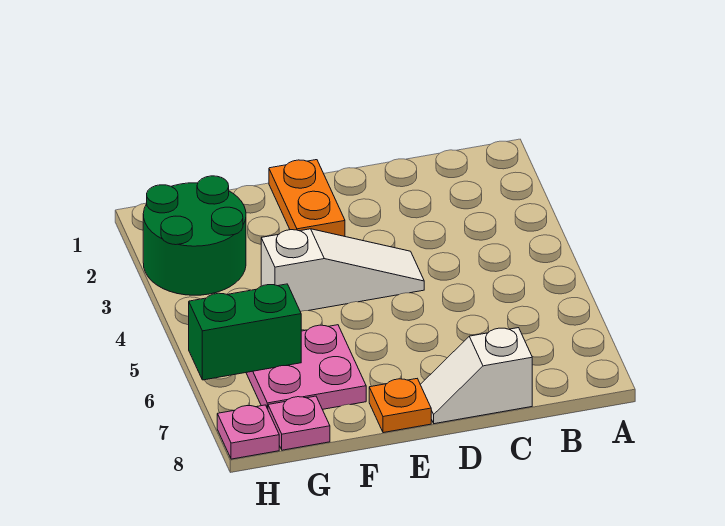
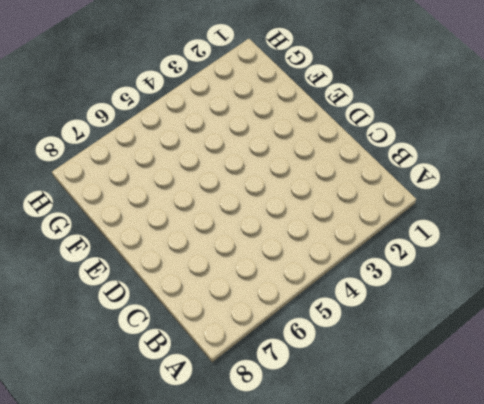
none -> white slope C8:D8 level 1 top C
none -> white slope D4:F4 level 1 top F

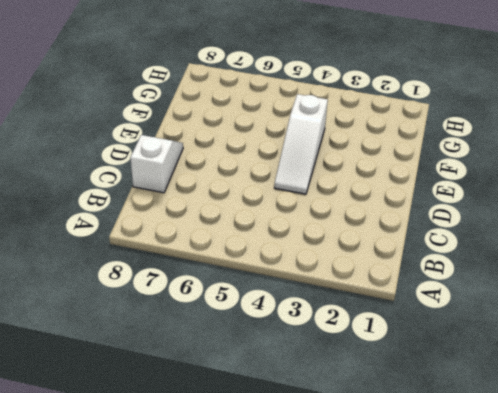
none -> orange plate E1:E2 level 1
none -> orange plate E8 level 1

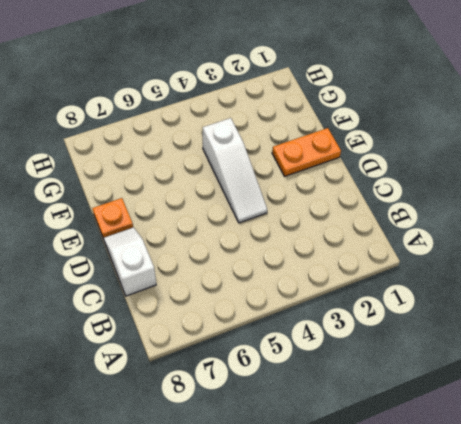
none -> pink plate F6:G7 level 1
none -> green round brick G2:H3 level 1

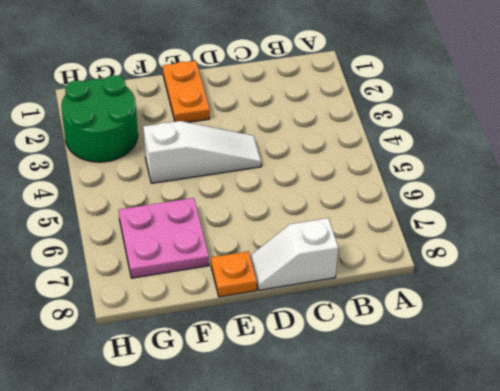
none -> pink plate G8 level 1
none -> pink plate H8 level 1

